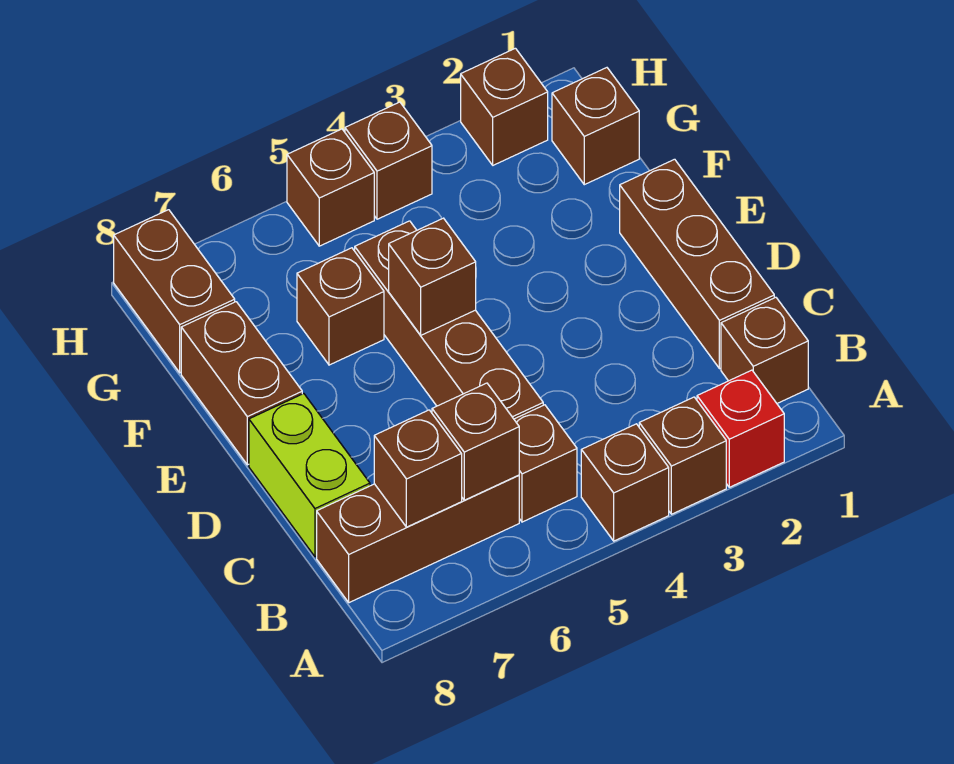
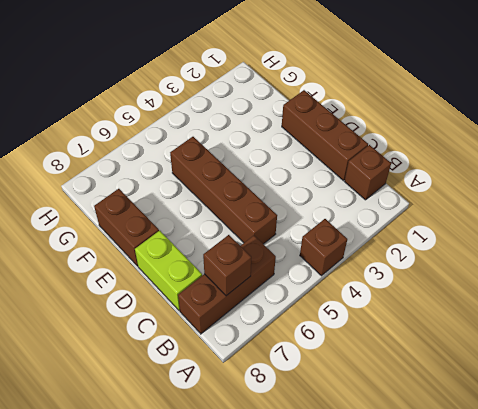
none -> red brick A2 level 1
none -> brown brick A3 level 1
none -> brown brick B5 level 1

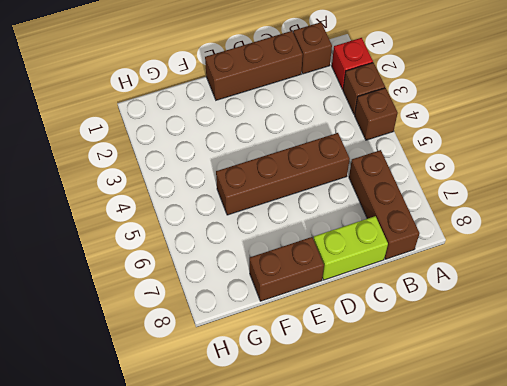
none -> brown brick B5 level 1
none -> brown brick F6 level 1
none -> brown brick G1 level 1

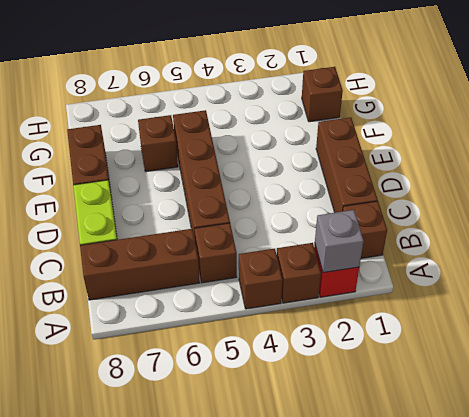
grey brick A2 level 2 -> none
none -> brown brick G8:H8 level 1
none -> brown brick H2 level 1
none -> brown brick H4 level 1

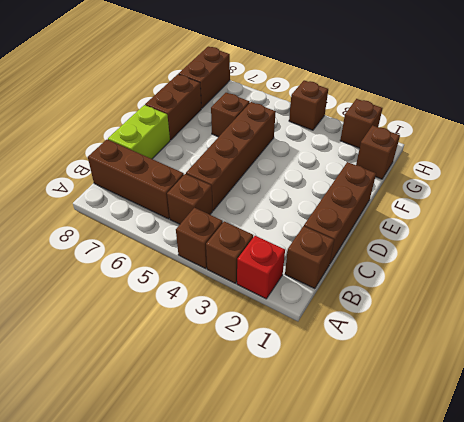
none -> brown brick H5 level 1
none -> brown brick B6 level 2
none -> brown brick B7 level 2

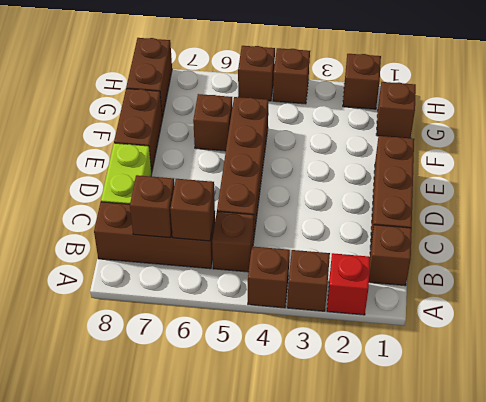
none -> brown brick E5 level 2

